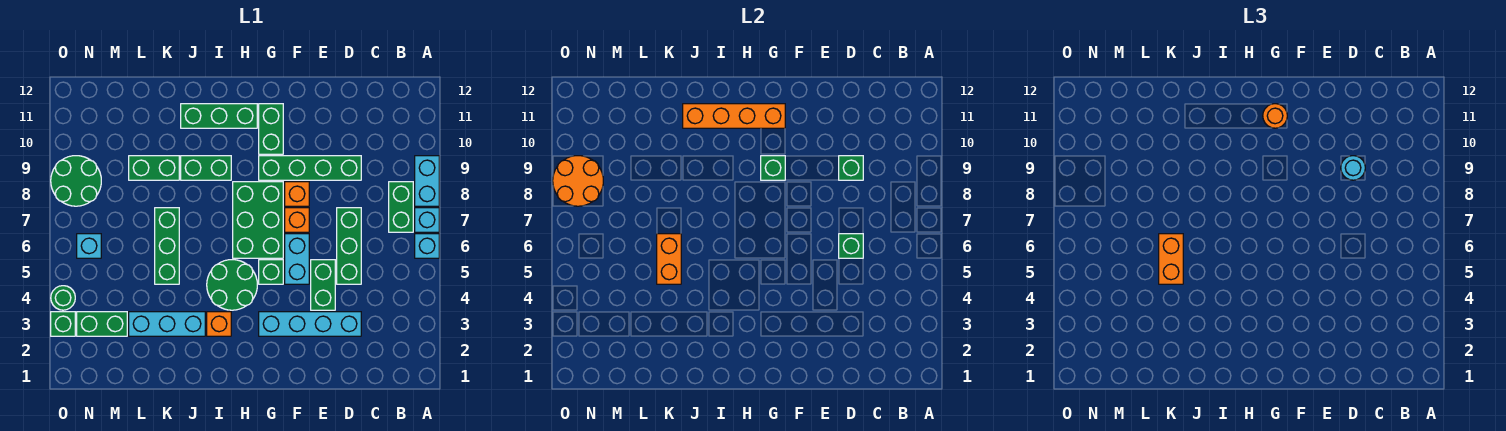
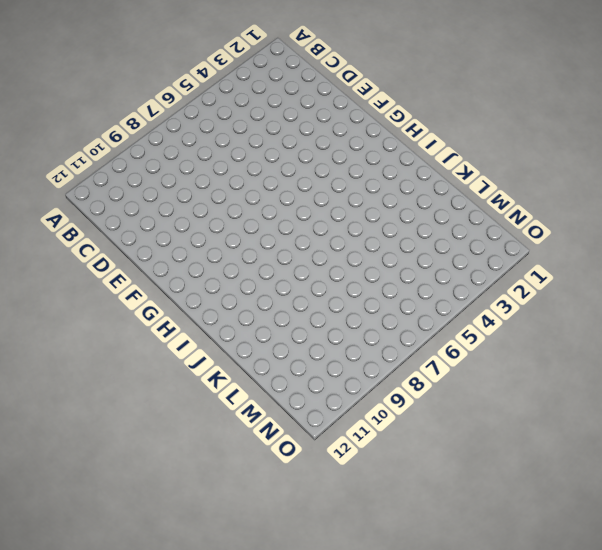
none -> cyan brick A6 level 1
none -> cyan brick A7 level 1
none -> cyan brick A8:A9 level 1
none -> green brick B7:B8 level 1

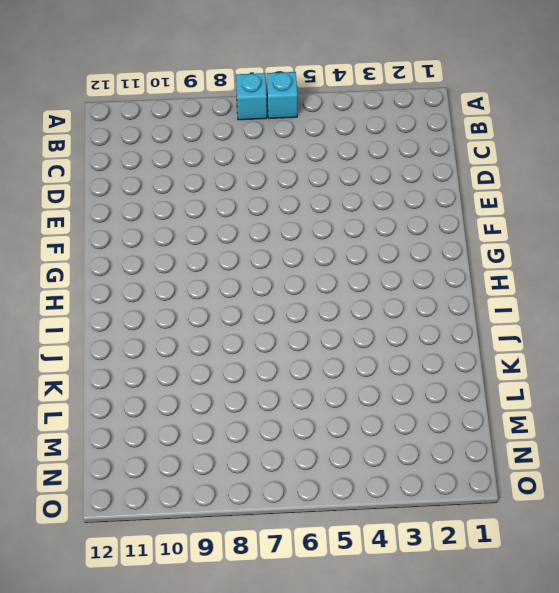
none -> cyan brick A8:A9 level 1
none -> green brick B7:B8 level 1
none -> cyan brick D3:G3 level 1
none -> green brick D5:D7 level 1

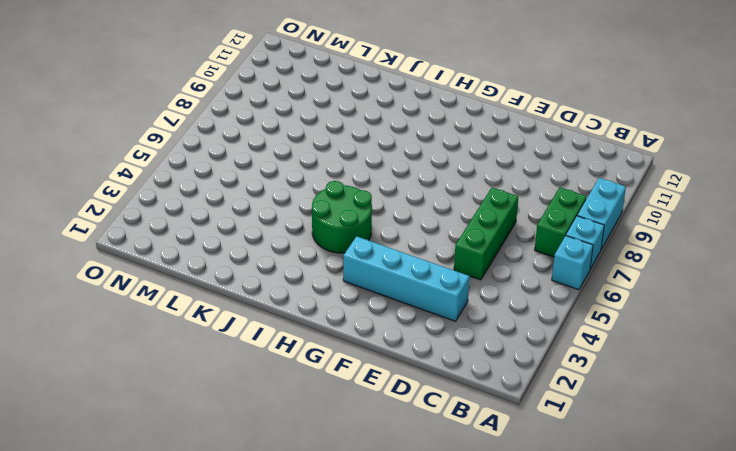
none -> green brick D9:G9 level 1
none -> green brick E4:E5 level 1
none -> cyan brick F5:F6 level 1
none -> orange brick F7 level 1

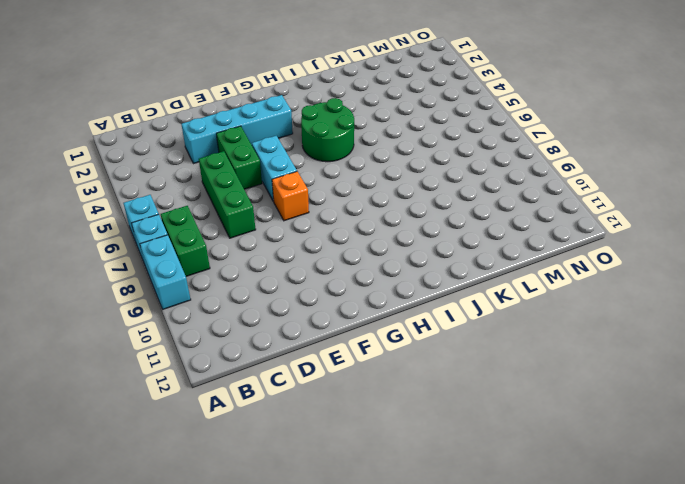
none -> green brick D9:G9 level 1
none -> orange brick F8 level 1
none -> green brick G5 level 1
none -> green brick G6:H8 level 1

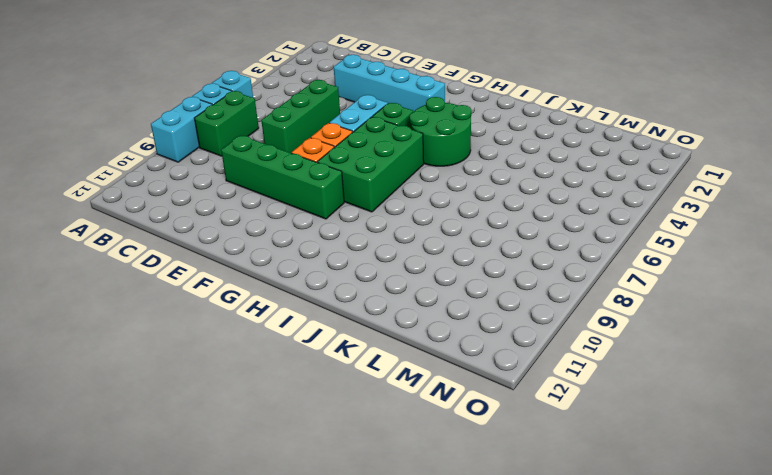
none -> green brick E4:E5 level 1
none -> green brick G10:G11 level 1
none -> green brick H11:J11 level 1
none -> orange brick I3 level 1

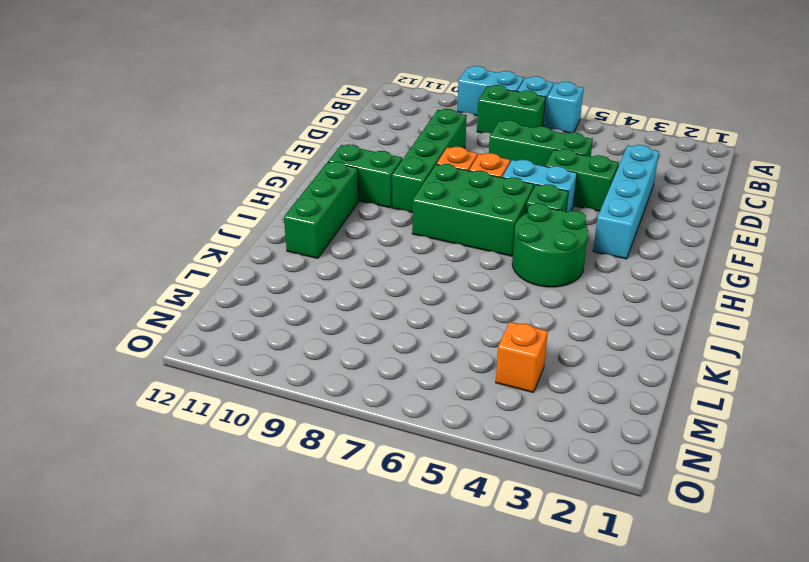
orange brick M4 level 1 -> orange brick I3 level 1
none -> green brick I9:J9 level 1
none -> cyan brick J3:L3 level 1
none -> green brick K5:K7 level 1
none -> green brick K9:L9 level 1

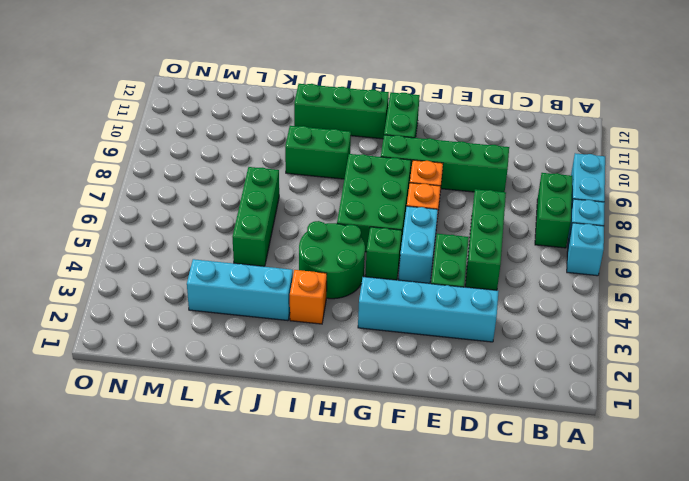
none -> green brick K9:L9 level 1
none -> green brick M3:N3 level 1
none -> cyan brick N6 level 1
none -> green round brick N8:O9 level 1

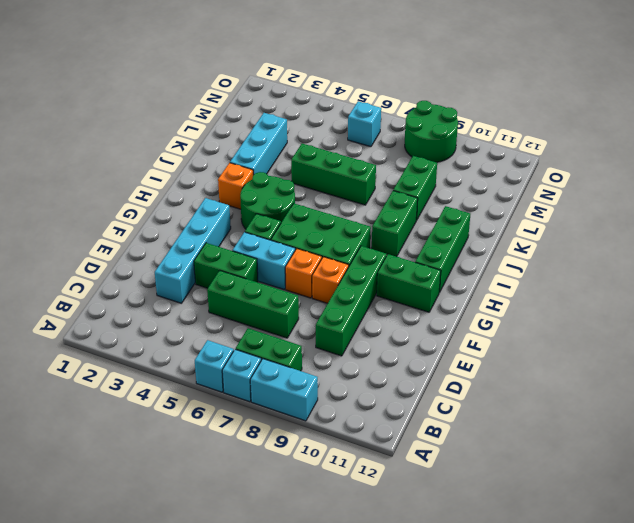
none -> green brick M3:N3 level 1
none -> green brick O3 level 1
none -> green round brick O4 level 1
none -> green brick D6 level 2

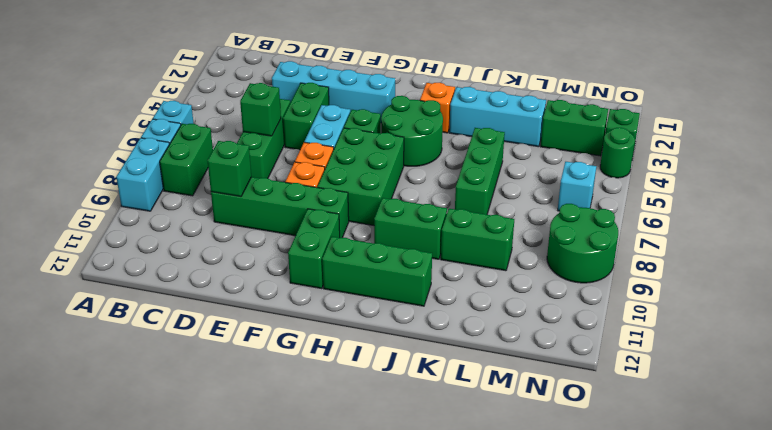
none -> green brick G9 level 2
none -> orange brick G11:J11 level 2
none -> orange brick K5:K6 level 2
none -> orange round brick N8:O9 level 2

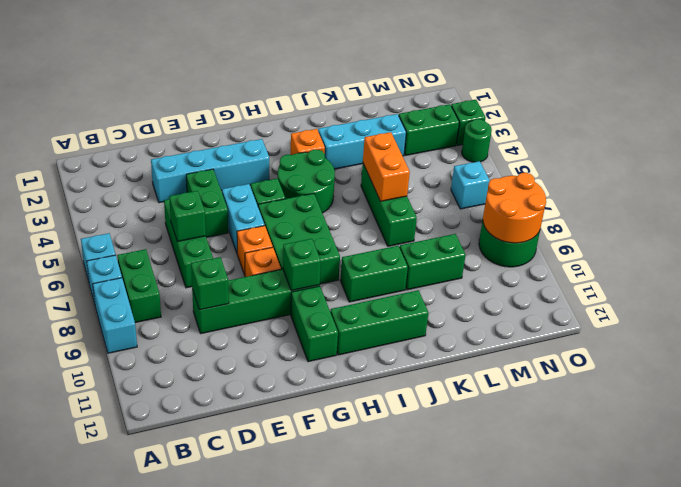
none -> orange brick G11:J11 level 2
none -> cyan round brick D9 level 3
none -> orange round brick G11 level 3
none -> orange brick K5:K6 level 3

